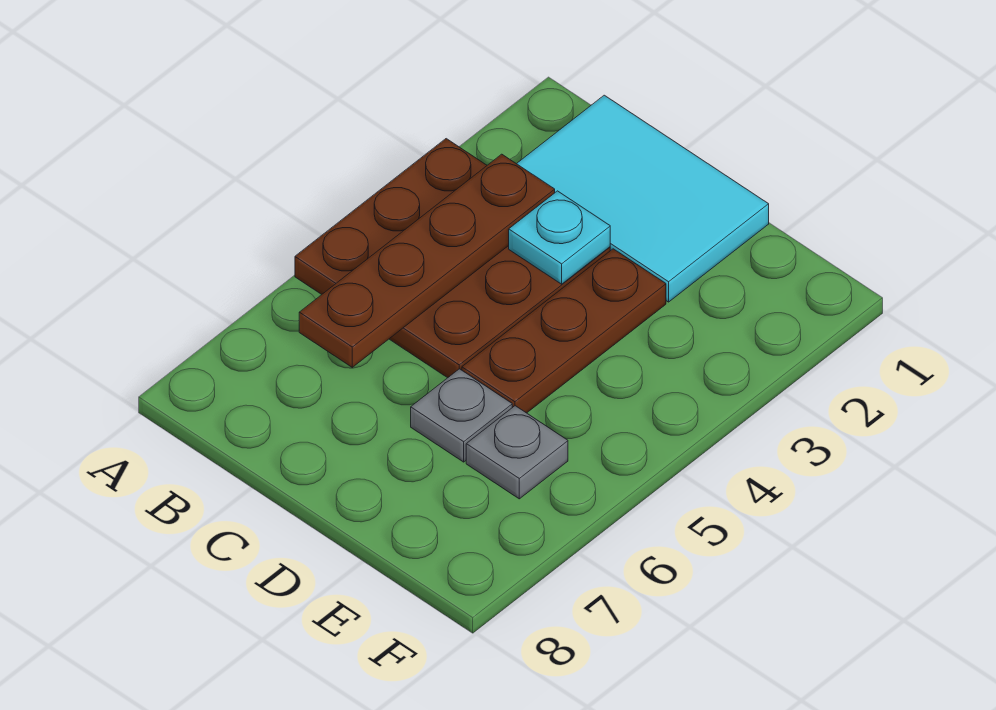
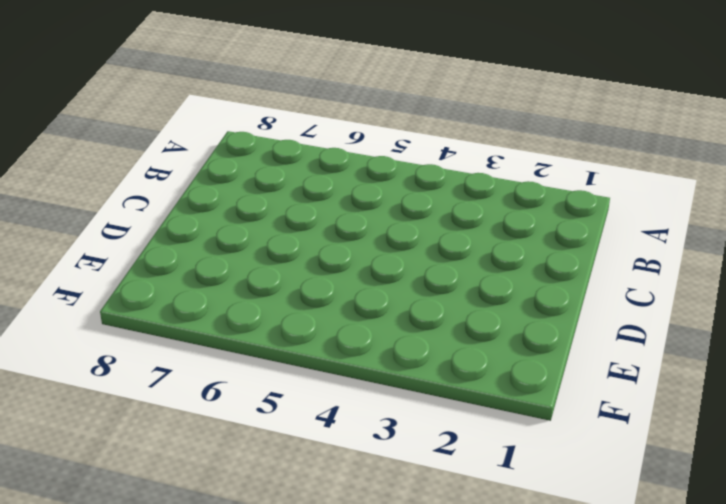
none -> brown plate A3:C5 level 1
none -> cyan tile B1:D2 level 1

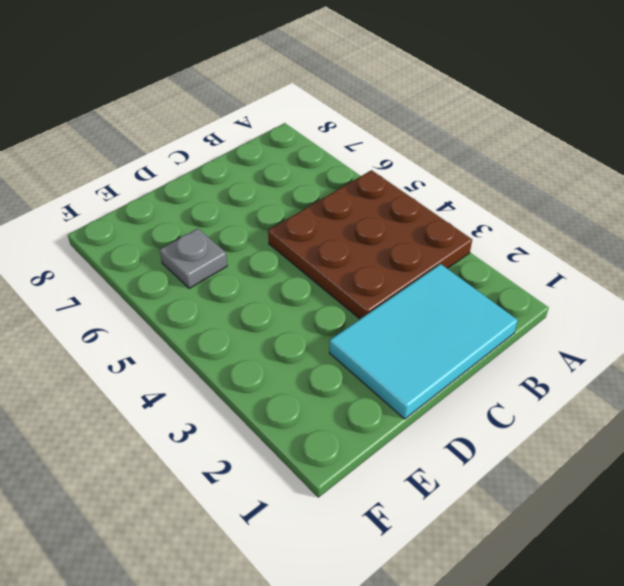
none -> brown plate D3:D5 level 1
none -> grey plate D6 level 1

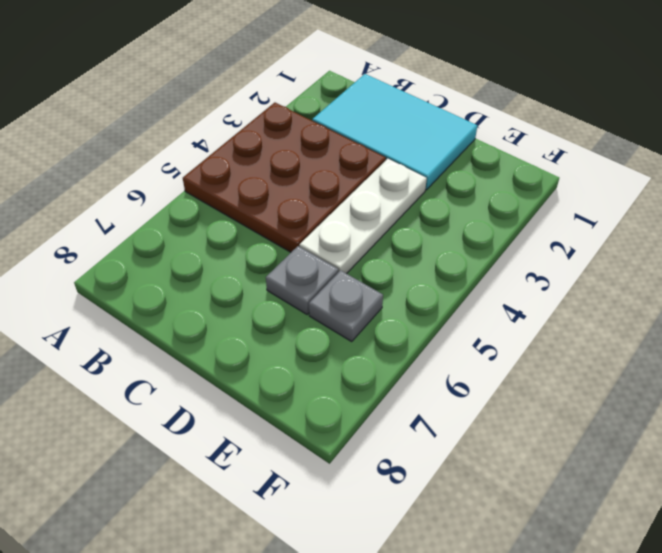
white plate D3:D5 level 1 -> brown plate D3:D5 level 1
none -> brown plate B3:B6 level 2
none -> cyan plate C3 level 2

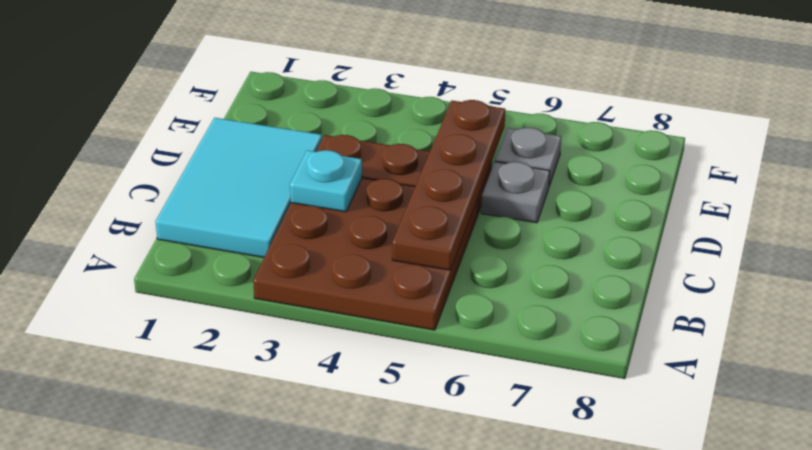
brown plate B5:E5 level 2 -> brown plate B3:B6 level 2

